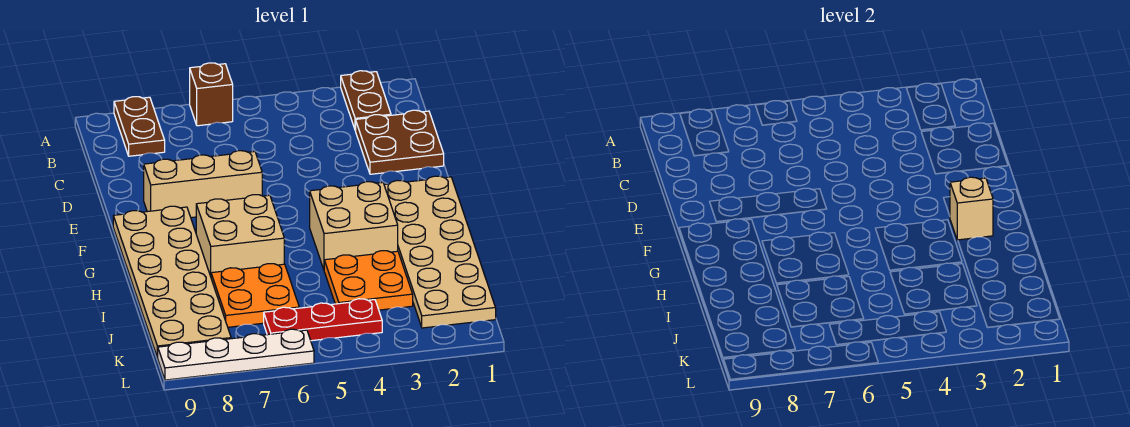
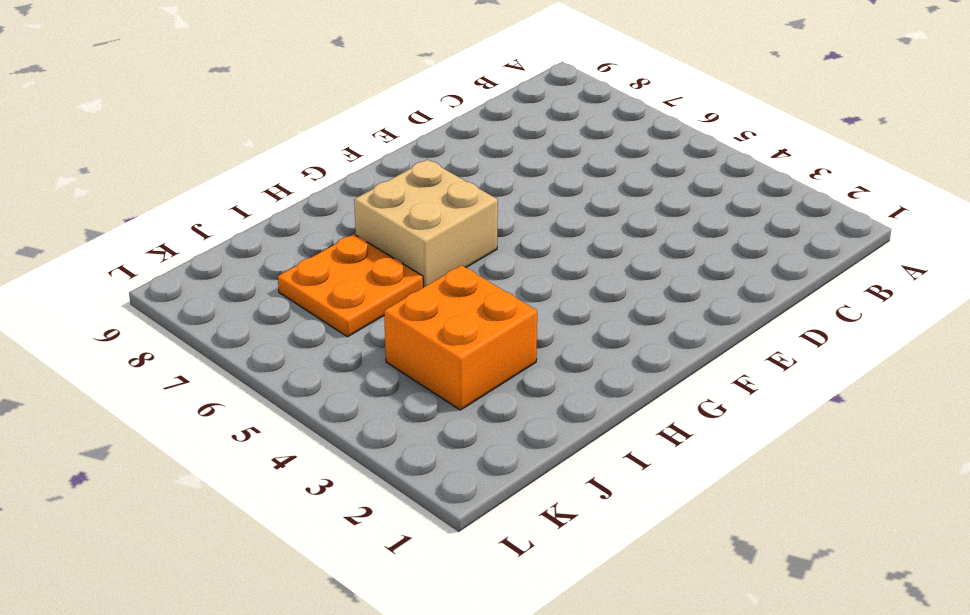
orange brick I3:J4 level 1 -> orange plate I3:J4 level 1
none -> brown plate A2:B2 level 1
none -> brown brick A6 level 1
none -> brown plate A8:B8 level 1

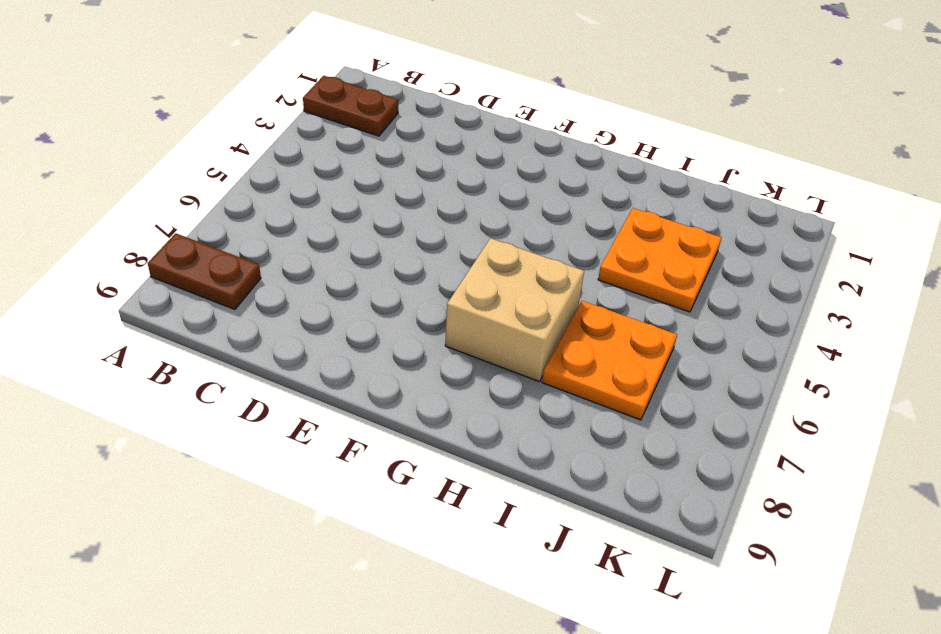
none -> brown brick A6 level 1
none -> brown plate C1:D2 level 1
none -> tan brick E6:E8 level 1

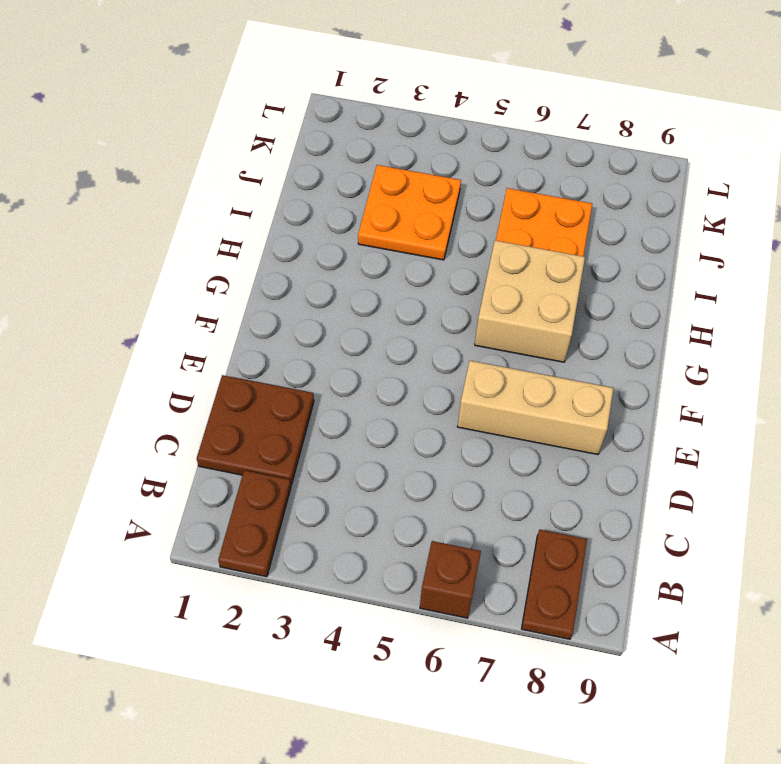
none -> tan plate F1:K2 level 1
none -> tan plate F8:K9 level 1
none -> tan brick G3:H4 level 1

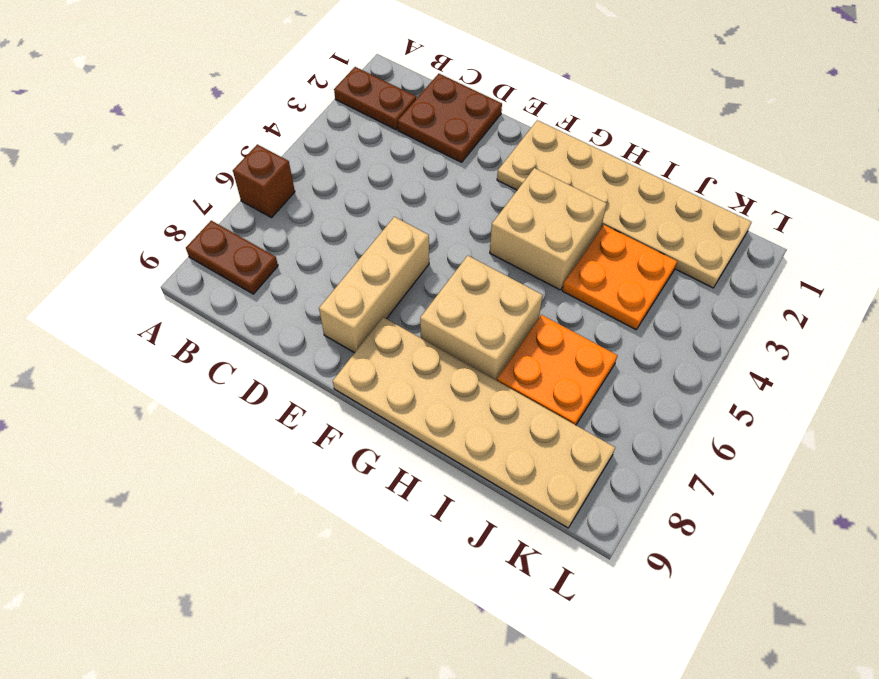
none -> red plate K4:K6 level 1
none -> white plate L6:L9 level 1
none -> tan brick G2 level 2

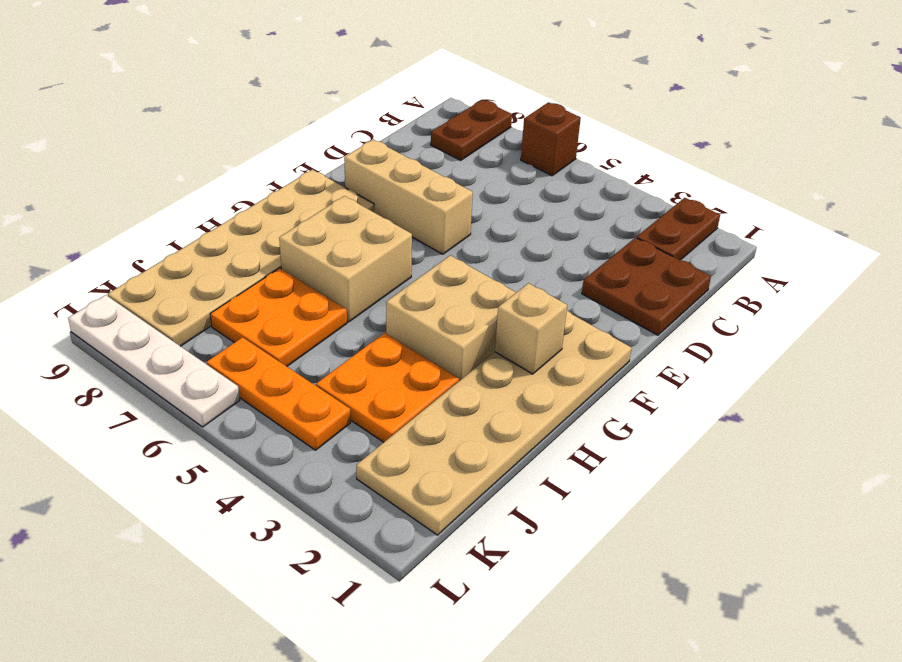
orange plate K4:K6 level 1 -> red plate K4:K6 level 1

